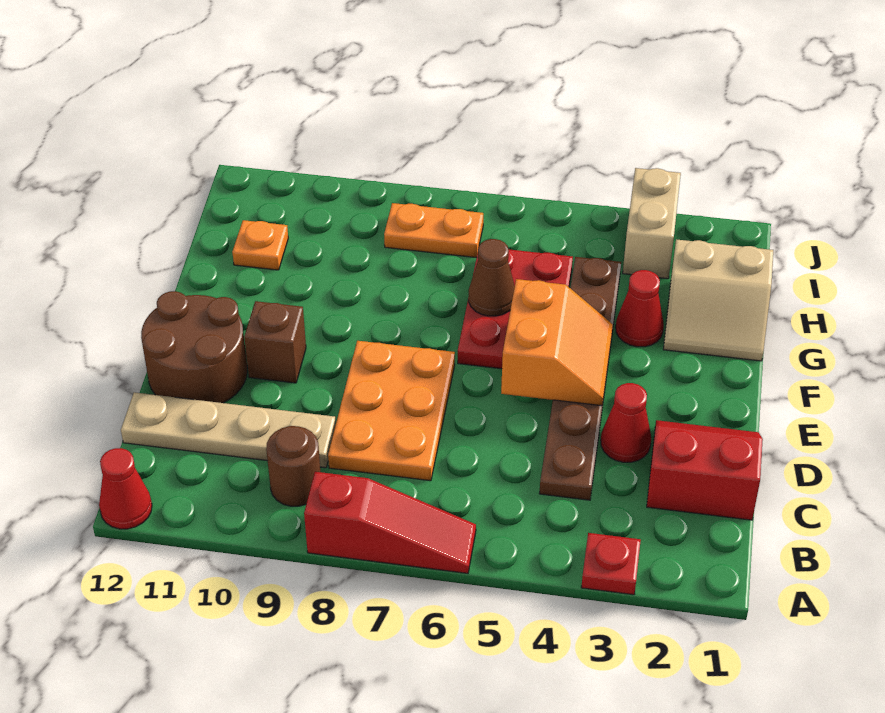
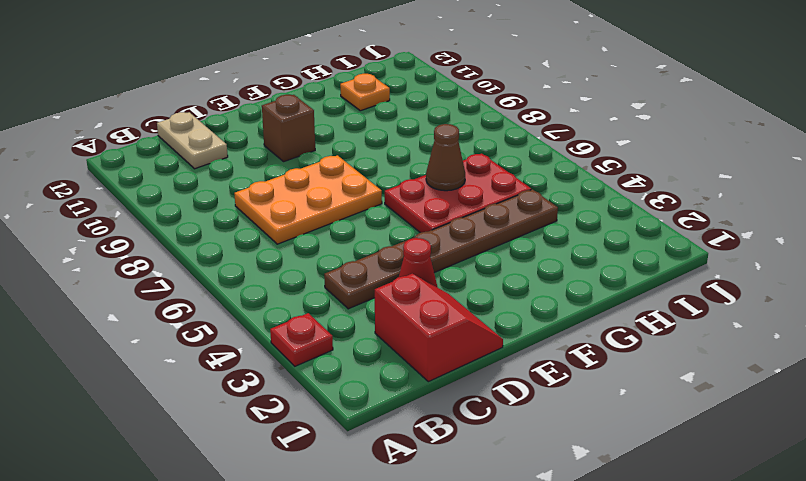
tan plate C11:C12 level 1 -> tan plate C9:C12 level 1
none -> red slope A6:A8 level 1 top 8
none -> red cone A12 level 1
none -> brown round brick B9 level 1

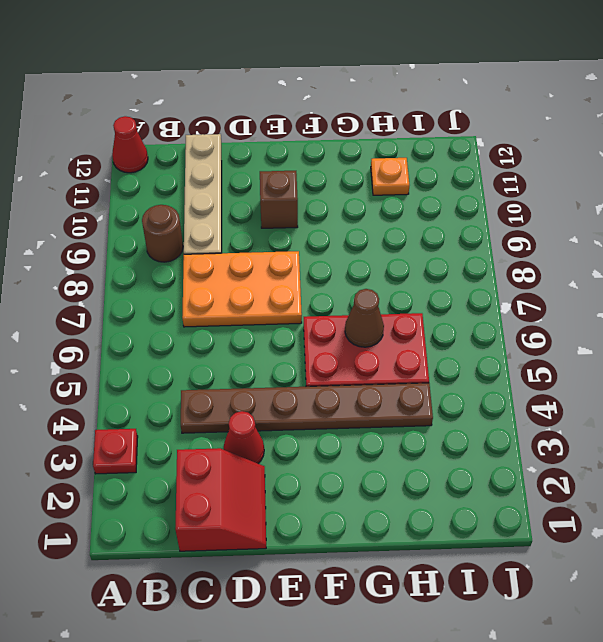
none -> red slope A6:A8 level 1 top 8
none -> brown round brick D11:E12 level 1
none -> tan slope G1:H2 level 1 top H

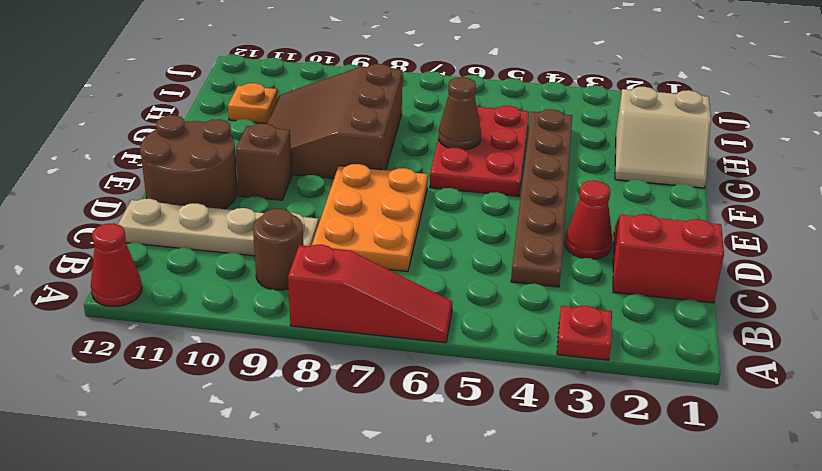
brown slope F8:H10 level 1 top 8 -> none
none -> red cone G3 level 1
none -> tan brick I3:J3 level 1
none -> orange plate I7:I8 level 1

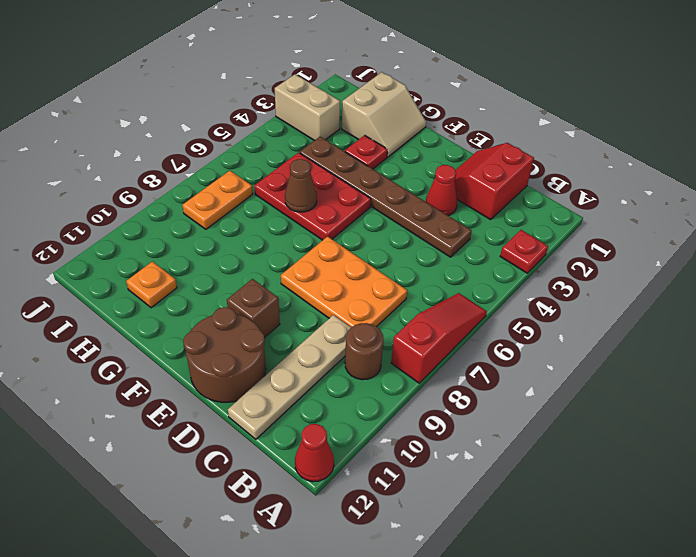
red plate G3 level 1 -> red cone G3 level 1
none -> orange slope E4:F5 level 2 top 5

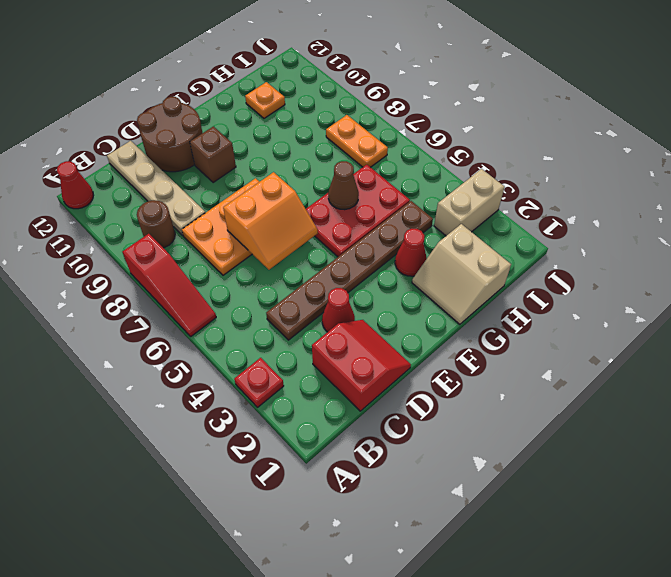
orange slope D6:E7 level 2 top 7 -> orange slope E4:F5 level 2 top 5

